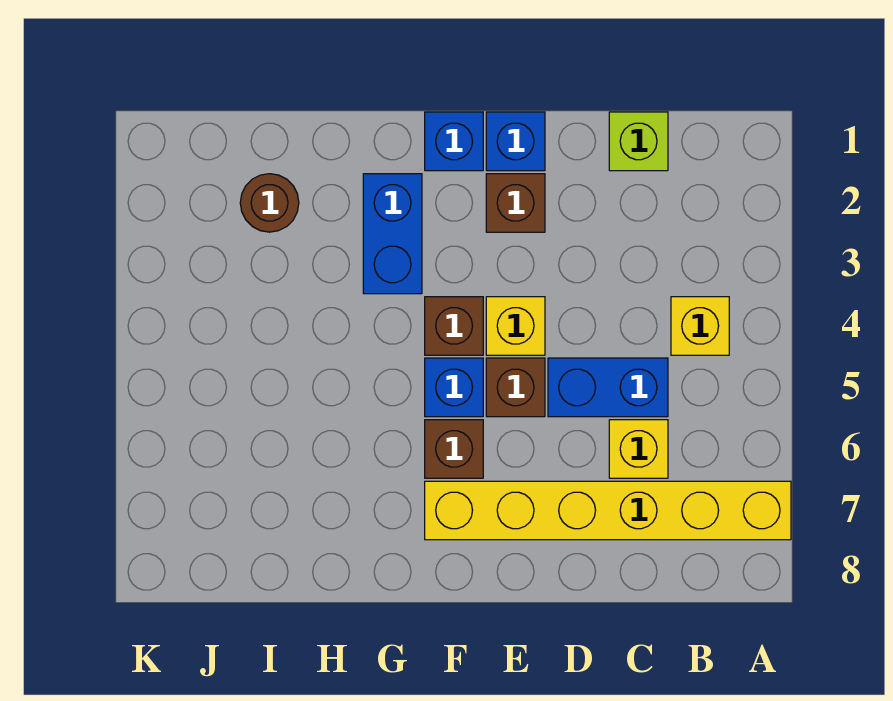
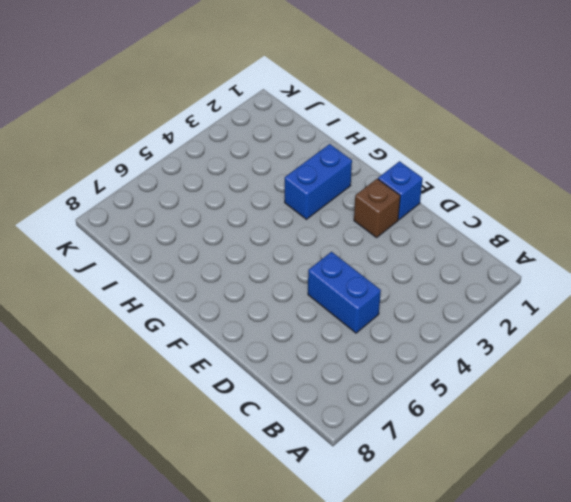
none -> yellow brick A7:F7 level 1
none -> yellow brick B4 level 1
none -> lime brick C1 level 1

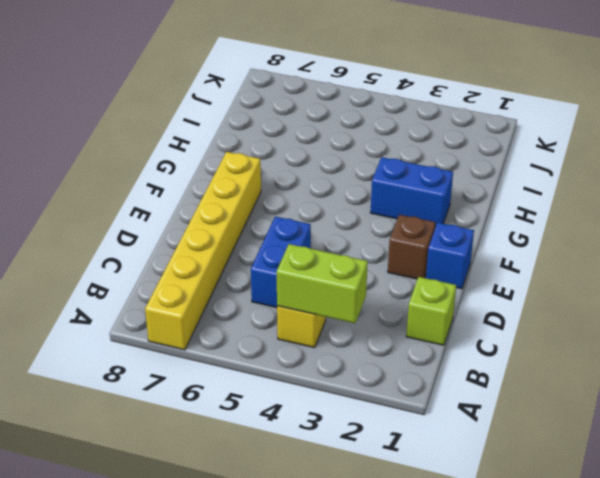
lime brick B3:B4 level 2 -> none
none -> yellow brick C6 level 1
none -> yellow brick E4 level 1
none -> brown brick E5 level 1

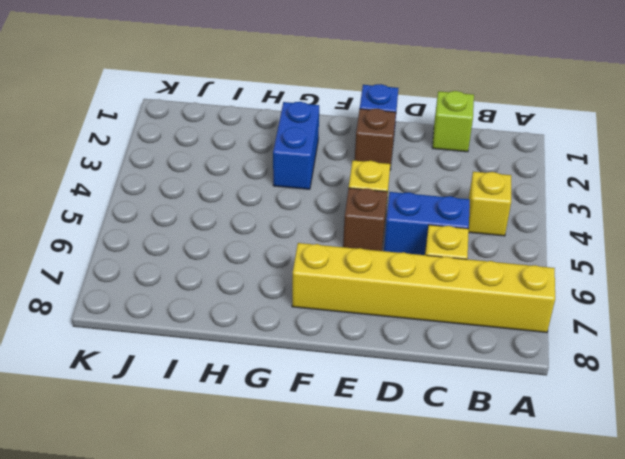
none -> blue brick F1 level 1
none -> brown brick F4 level 1
none -> blue brick F5 level 1

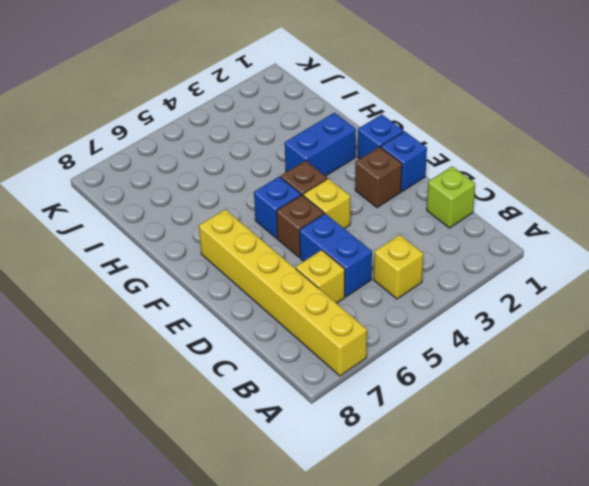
none -> brown brick F6 level 1
none -> brown round brick I2 level 1

